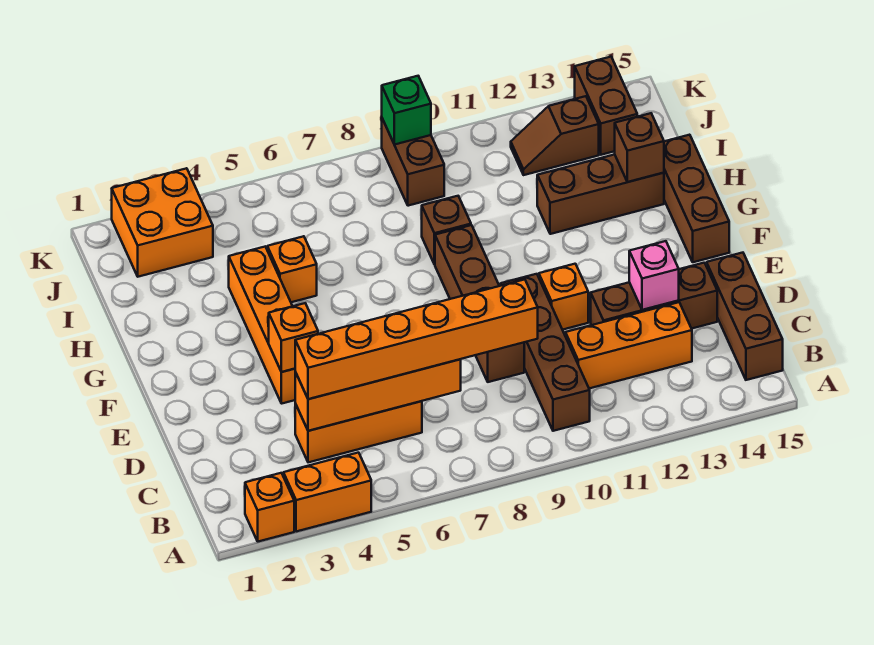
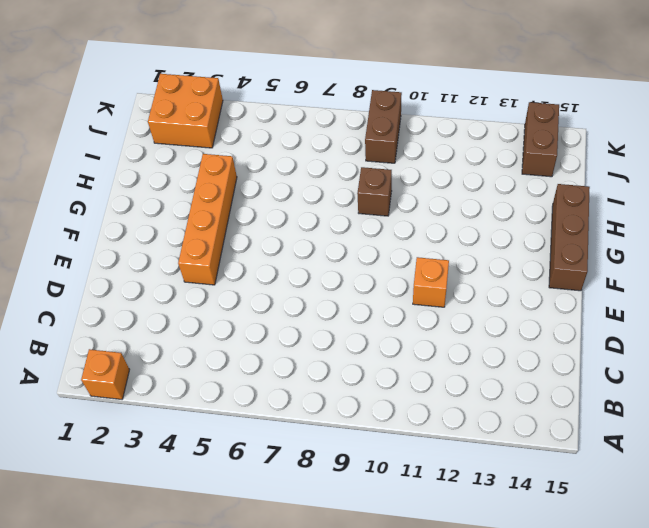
none -> orange brick A3:A4 level 1
none -> brown brick B10:E10 level 1
none -> brown brick B15:D15 level 1

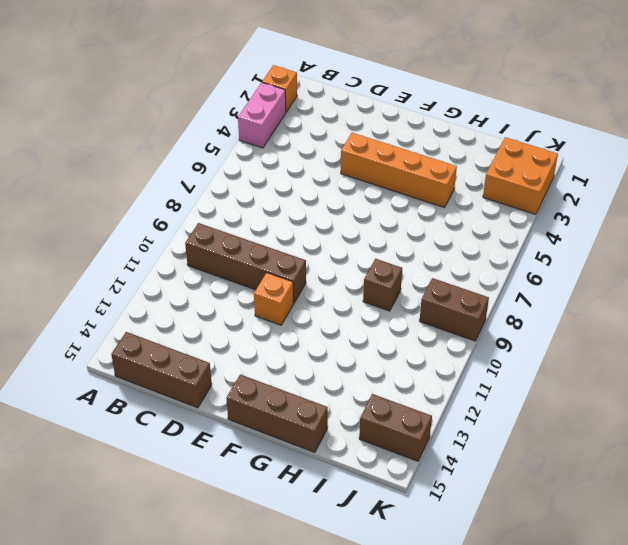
pink brick A3:A4 level 1 -> orange brick A3:A4 level 1
none -> orange brick C4:C6 level 1
none -> orange brick C11:C13 level 1
none -> brown brick D9:G9 level 1

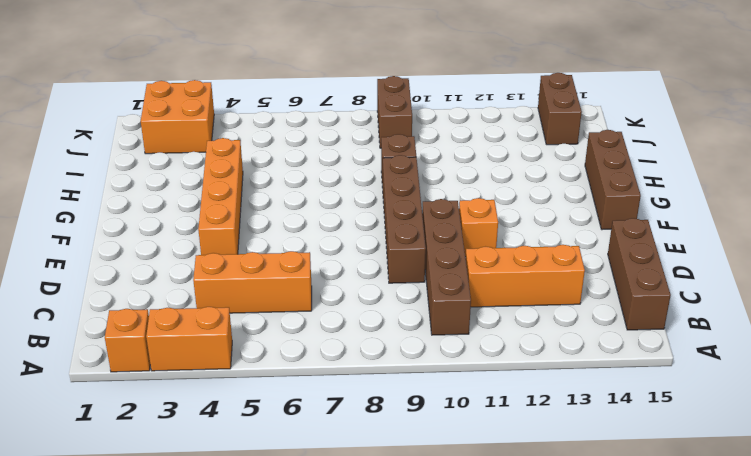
none -> brown brick D12:D14 level 1
none -> orange brick H5 level 1
none -> brown brick H12:H14 level 1

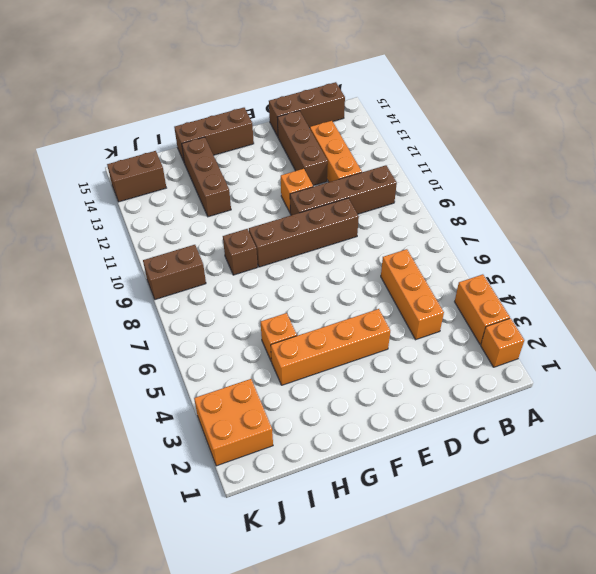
none -> brown slope J12:J13 level 1 top 13
none -> orange brick C4:C7 level 2
none -> pink brick D13 level 2

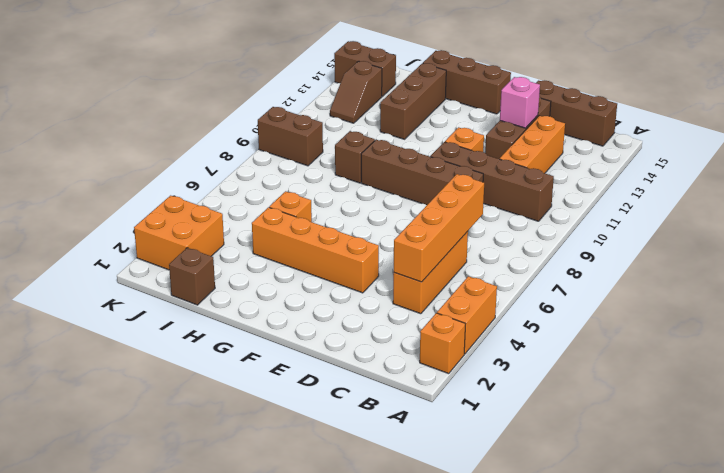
brown brick I1 level 1 -> brown brick H14 level 2
none -> orange brick E4 level 2
none -> green brick K9 level 2
none -> orange brick C4:C9 level 3

